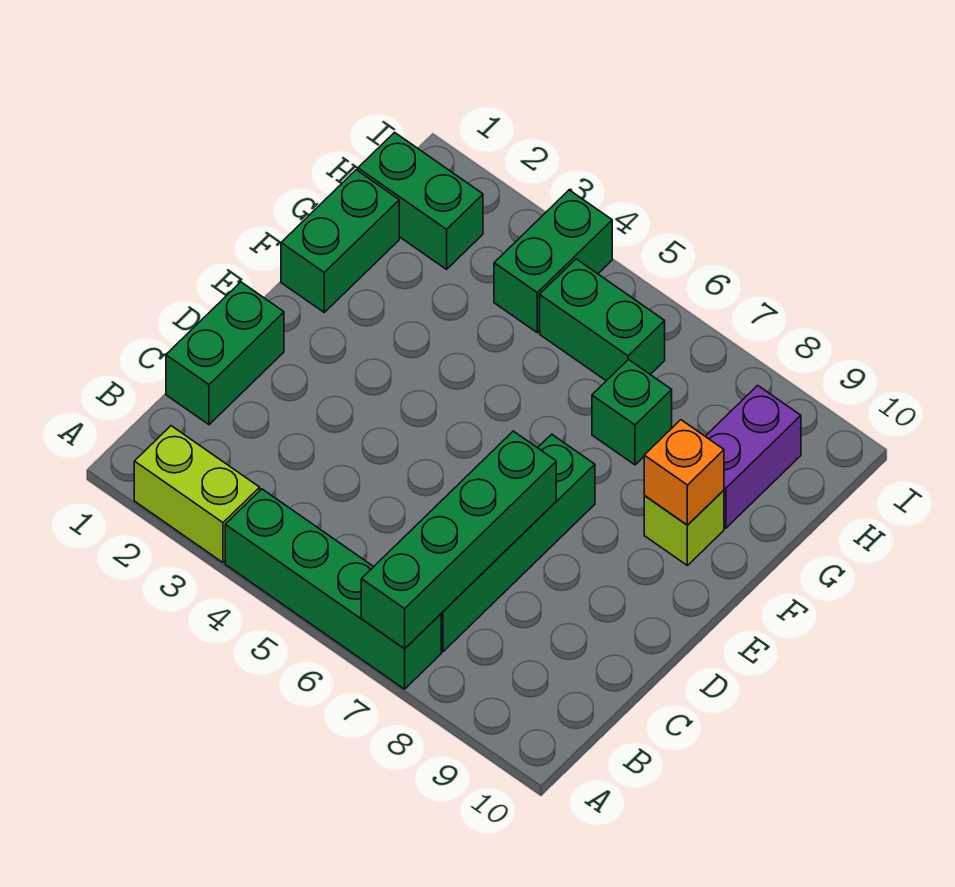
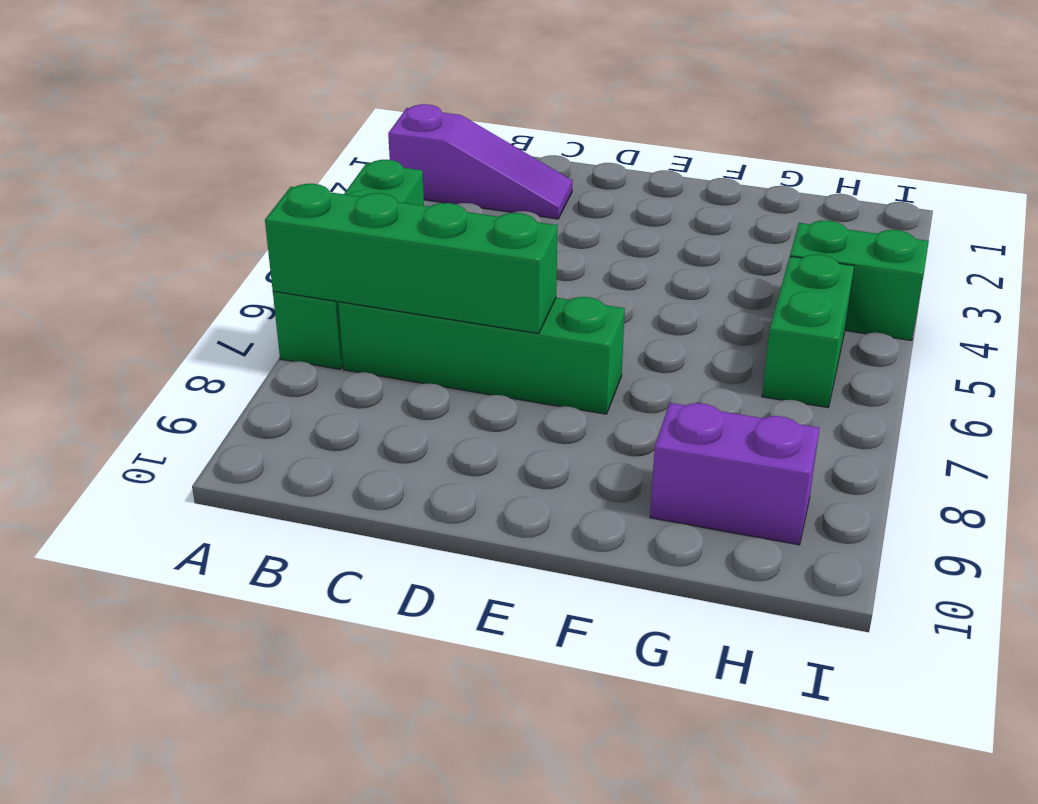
purple slope A2:C2 level 1 top A -> lime brick A2:A3 level 1
none -> green brick C1:D1 level 1
none -> green brick F1:G1 level 1
none -> lime brick F9 level 1

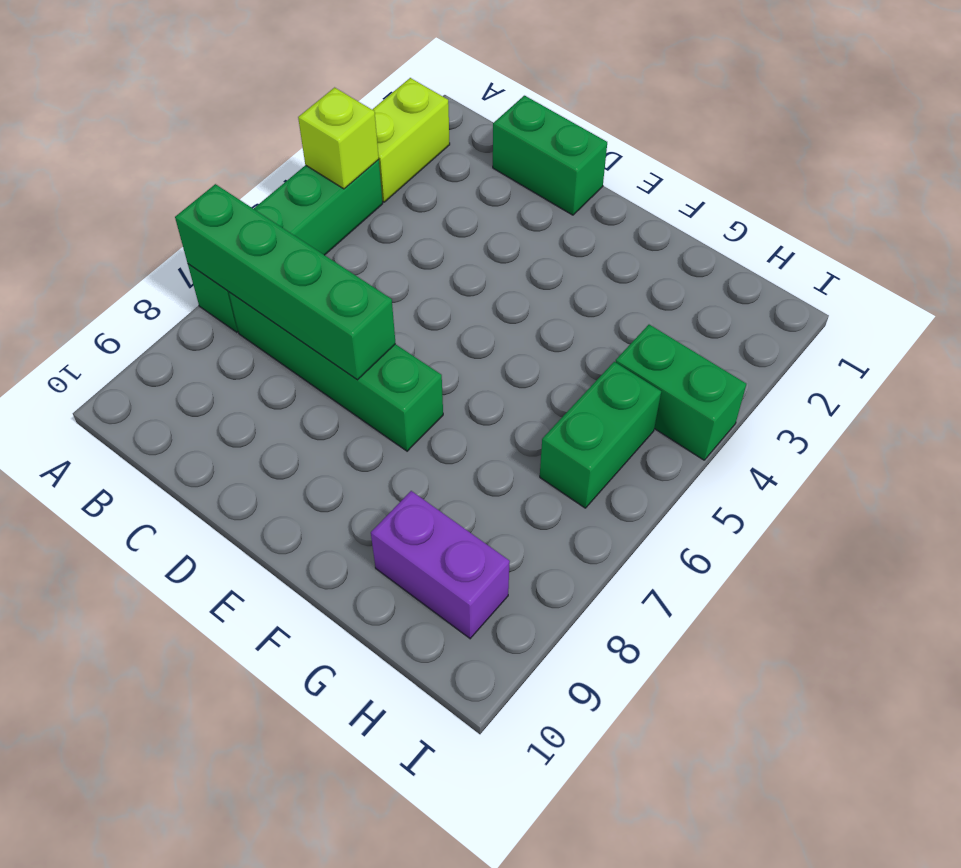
lime brick A4 level 2 -> lime brick F9 level 1
none -> green brick F1:G1 level 1
none -> green brick G7 level 1
none -> green brick H1:H2 level 1

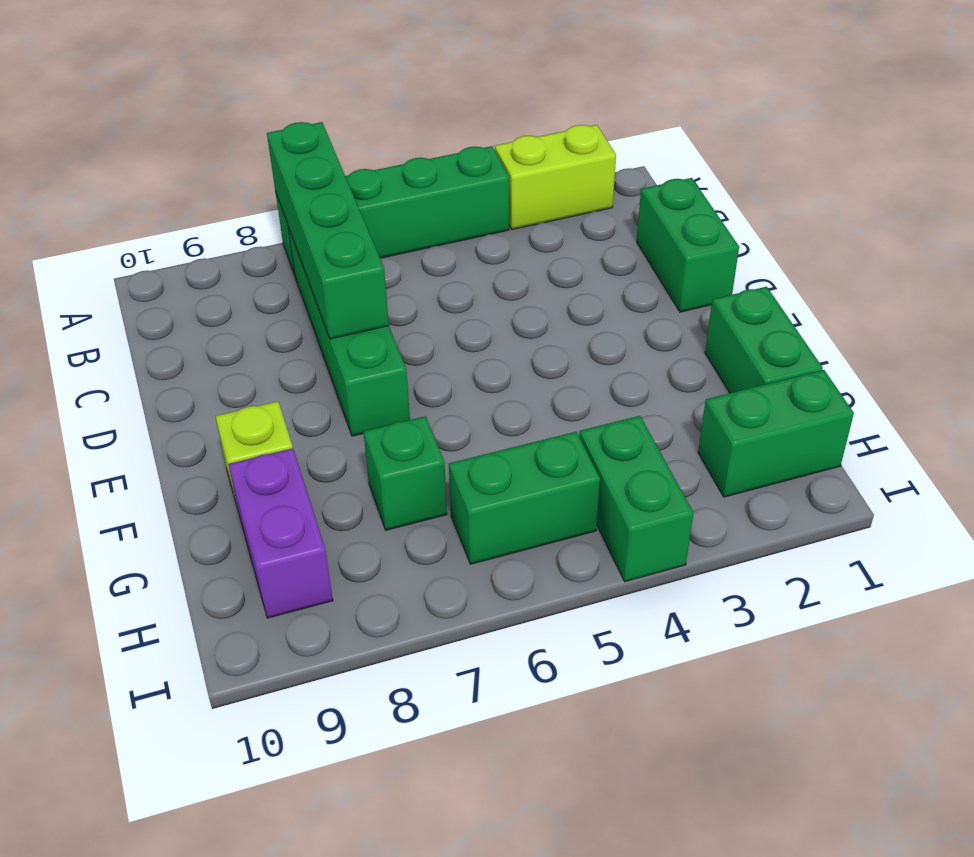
none -> orange brick F9 level 2

